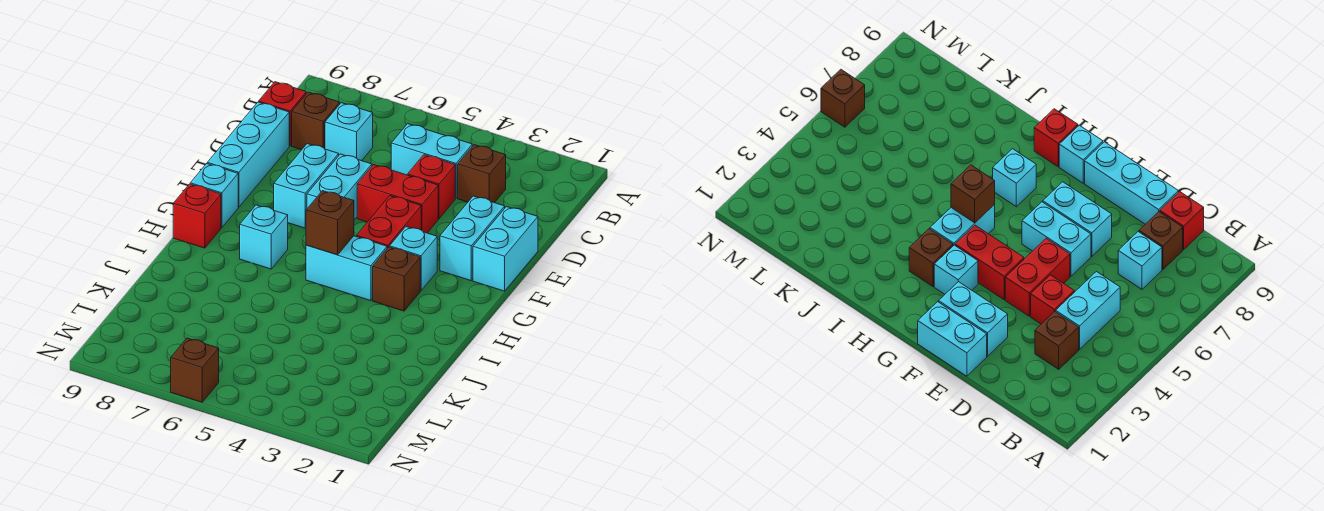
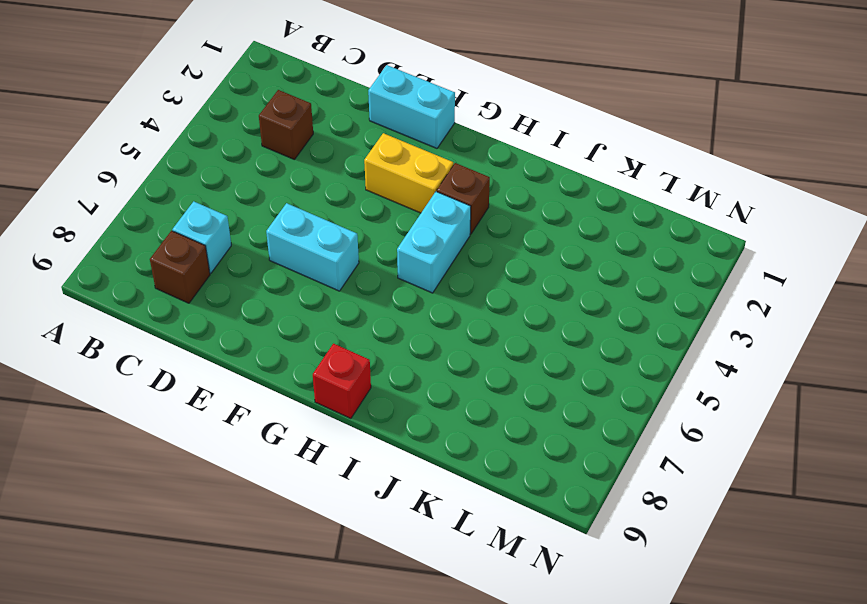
yellow brick F3:G3 level 1 -> cyan brick G3 level 1
none -> cyan brick C4:C5 level 1
none -> red brick C9 level 1
none -> red brick D4 level 1

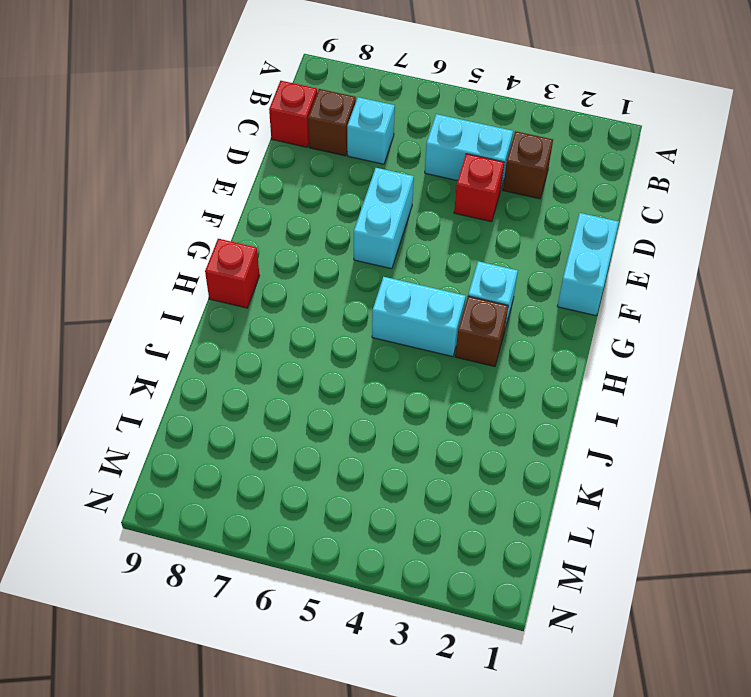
none -> cyan brick D9:F9 level 1
none -> cyan brick E2:F2 level 1
none -> red brick E4:E5 level 1

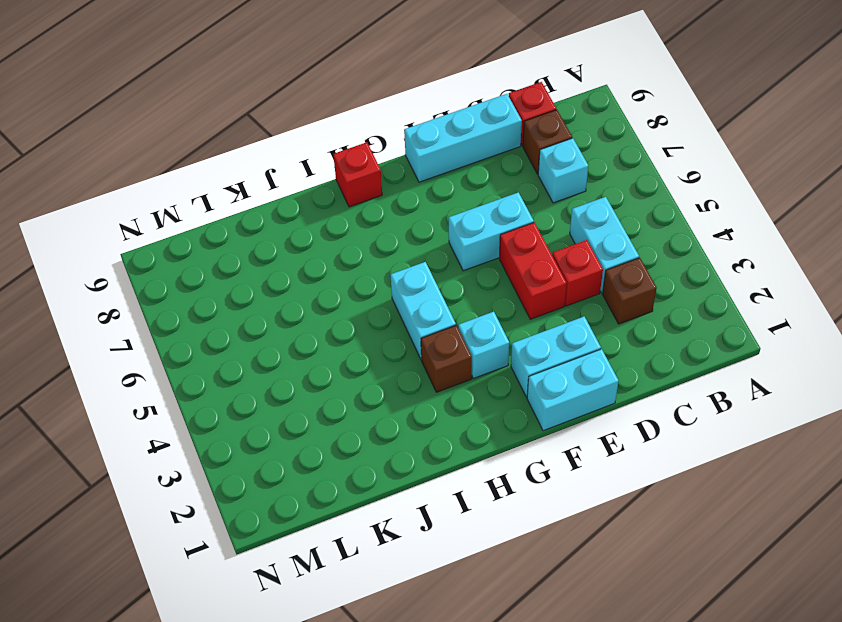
none -> cyan brick E7:F7 level 1
none -> red brick F4:G4 level 1
none -> cyan brick G9 level 1

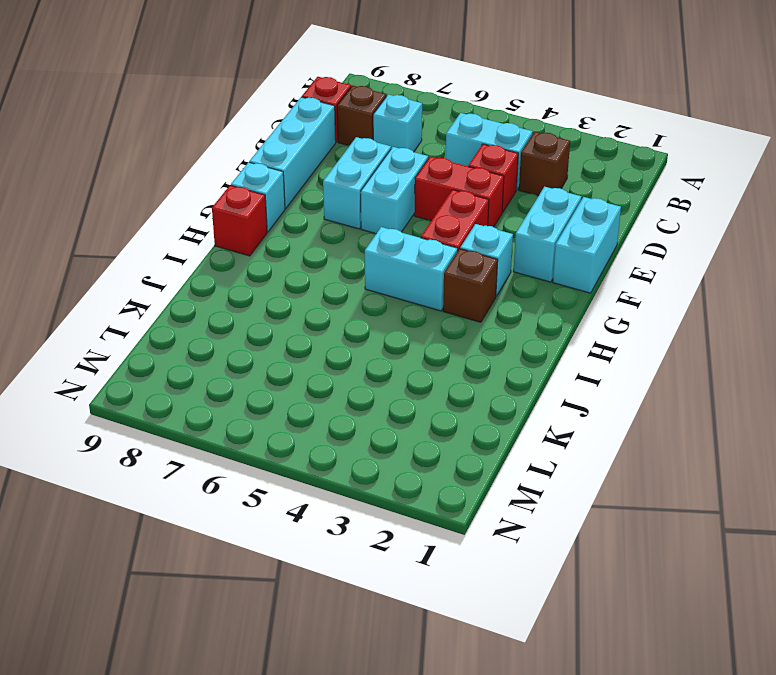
none -> cyan brick H7 level 1
none -> brown brick N6 level 1
none -> brown brick H5 level 2

